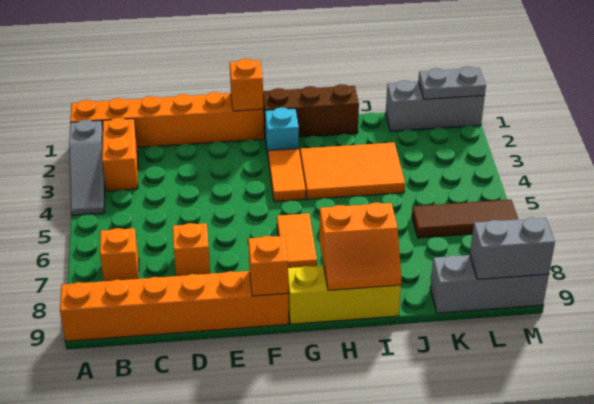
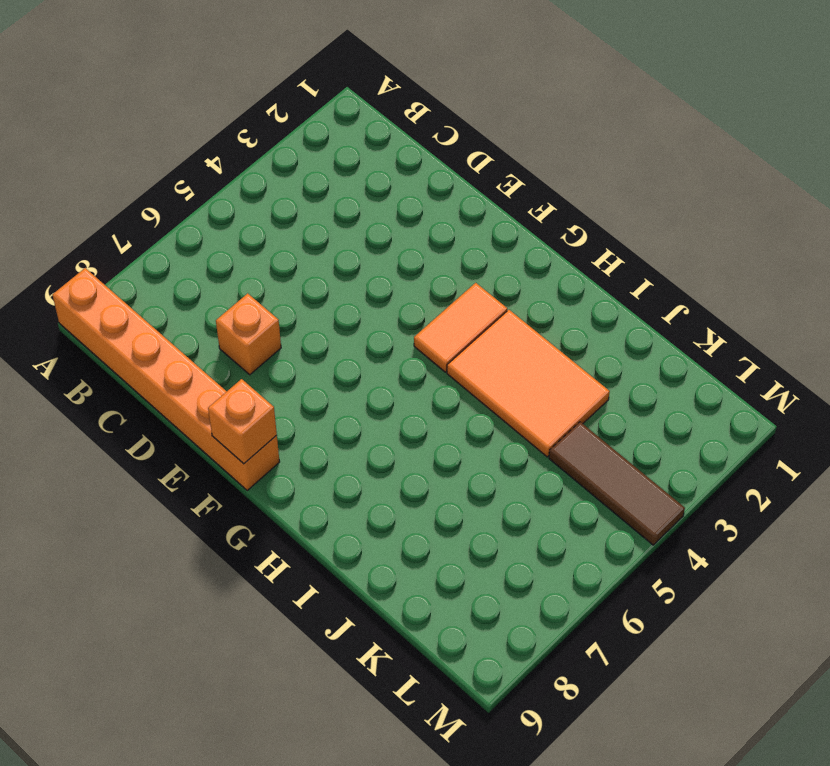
brown tile K4:M4 level 1 -> brown tile K6:M6 level 1
none -> orange brick A1:F1 level 1
none -> grey slope A2:A4 level 1 top 2
none -> orange brick B2:B3 level 1

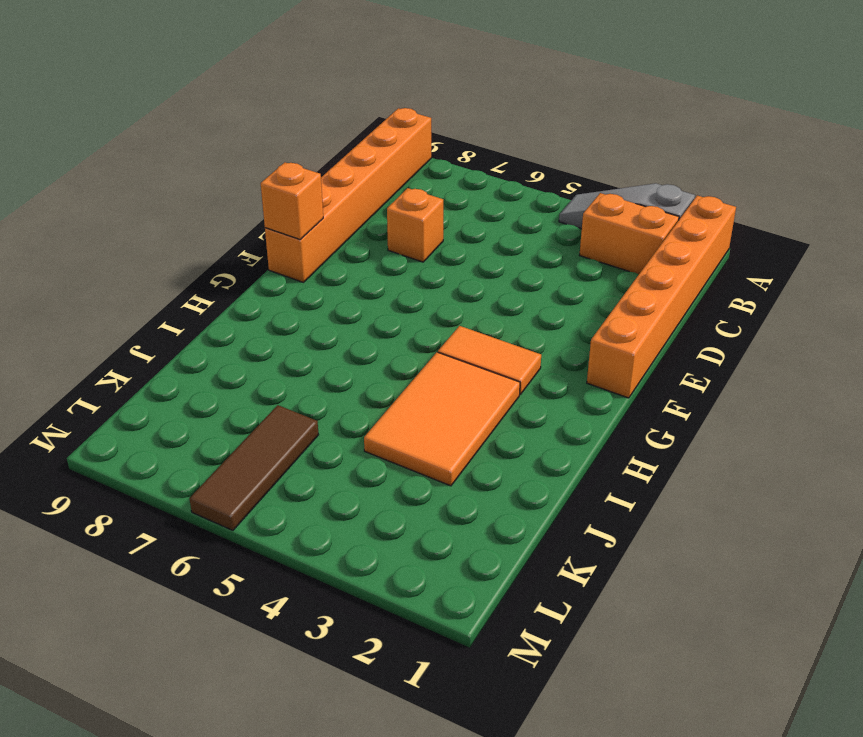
none -> orange brick B7 level 1
none -> brown brick G1:I1 level 1
none -> cyan brick G2 level 1

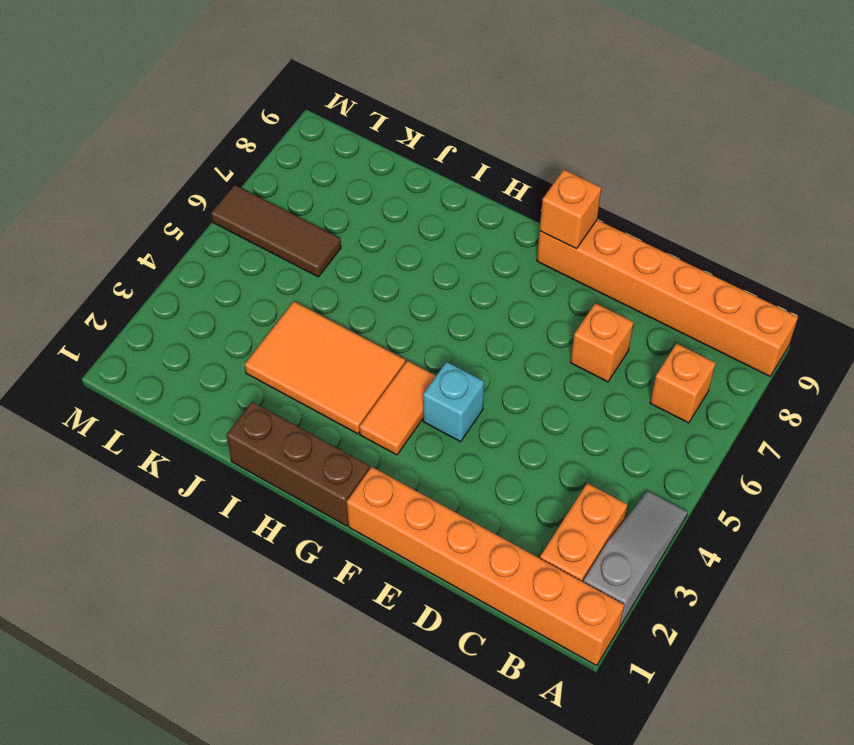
cyan brick F4 level 1 -> cyan brick G2 level 1
none -> orange tile G6:G7 level 1
none -> yellow brick G9:I9 level 1
none -> grey brick K1:M1 level 1

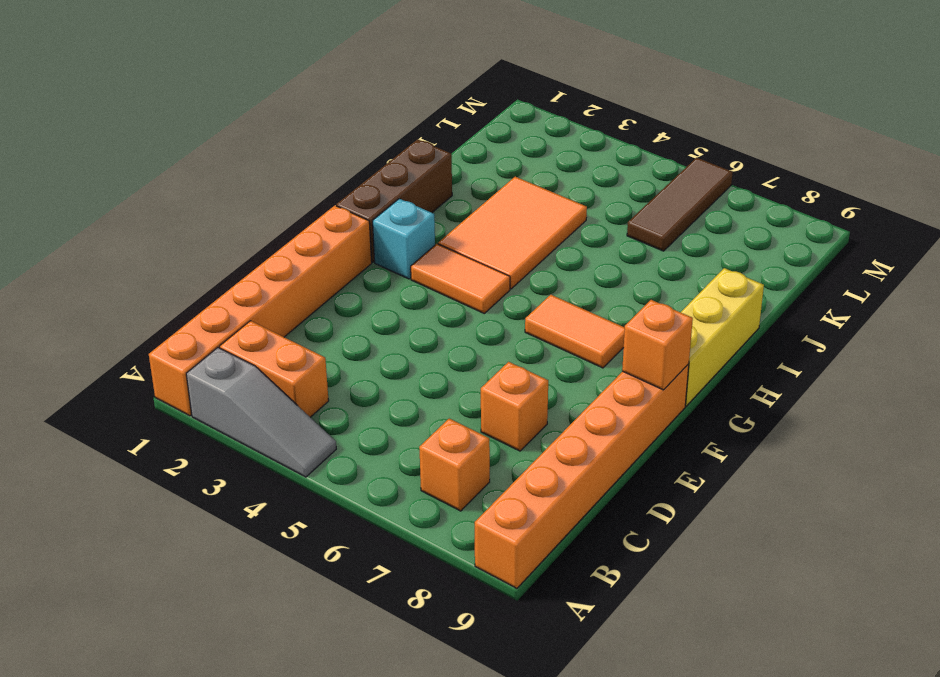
none -> grey brick K1:M1 level 1
none -> grey brick K9:M9 level 1
none -> orange brick F1 level 2

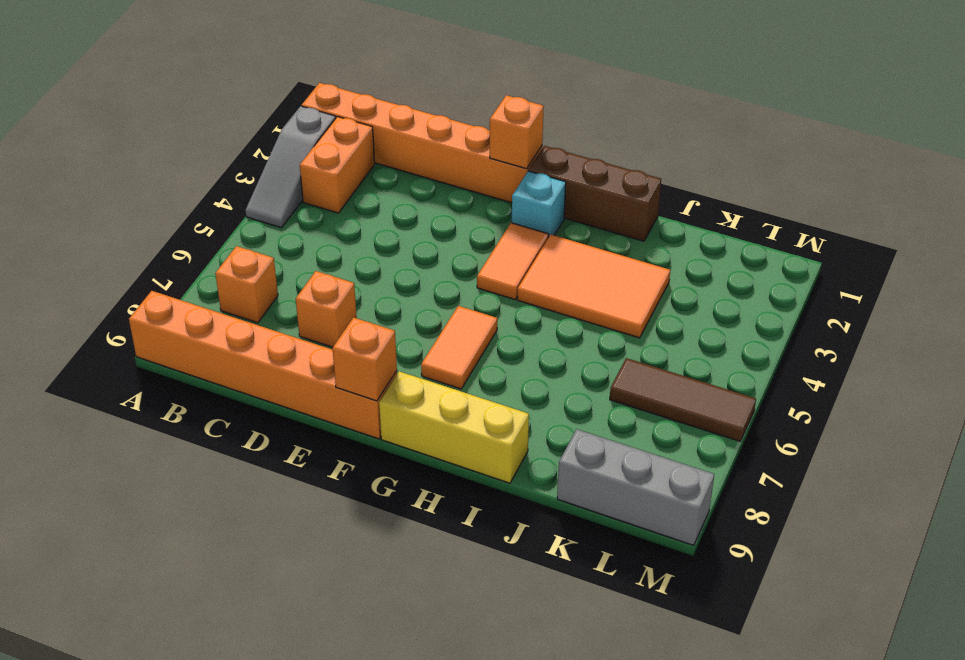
none -> grey brick K1:M1 level 1
none -> orange slope H8:I9 level 2 top 8
none -> grey plate L1:M1 level 2

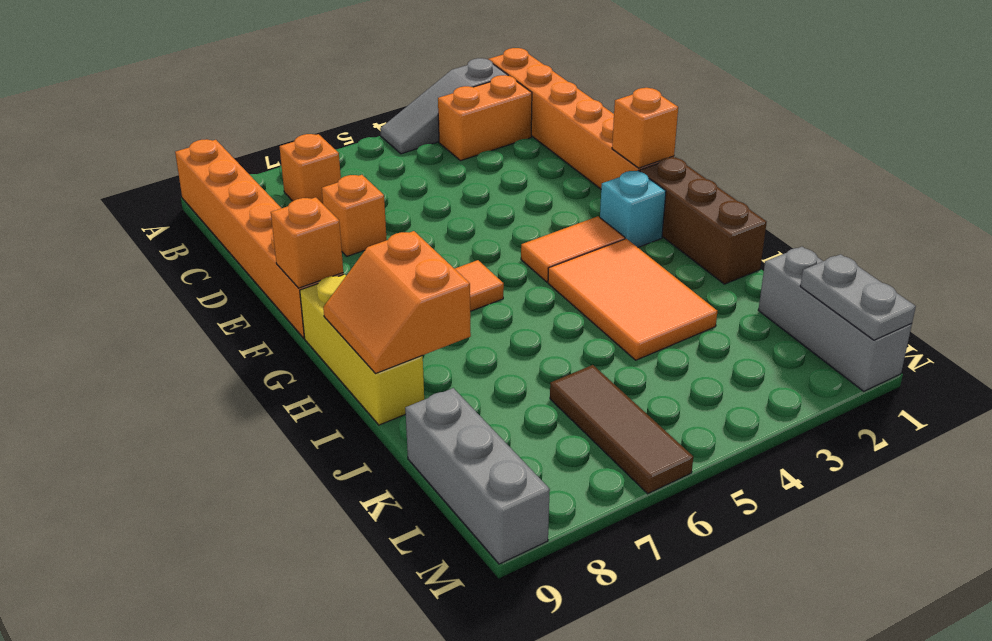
none -> grey brick L9:M9 level 2

